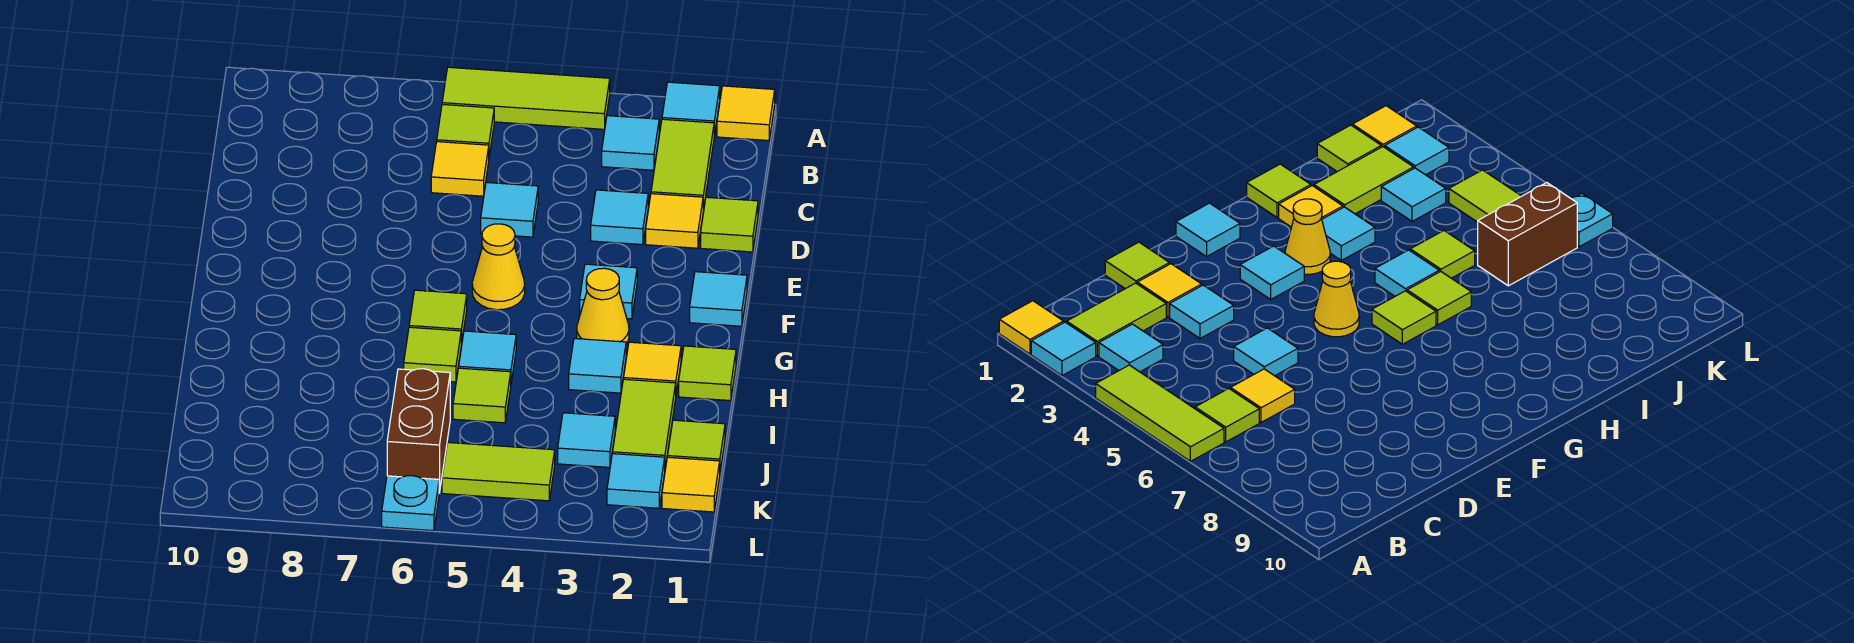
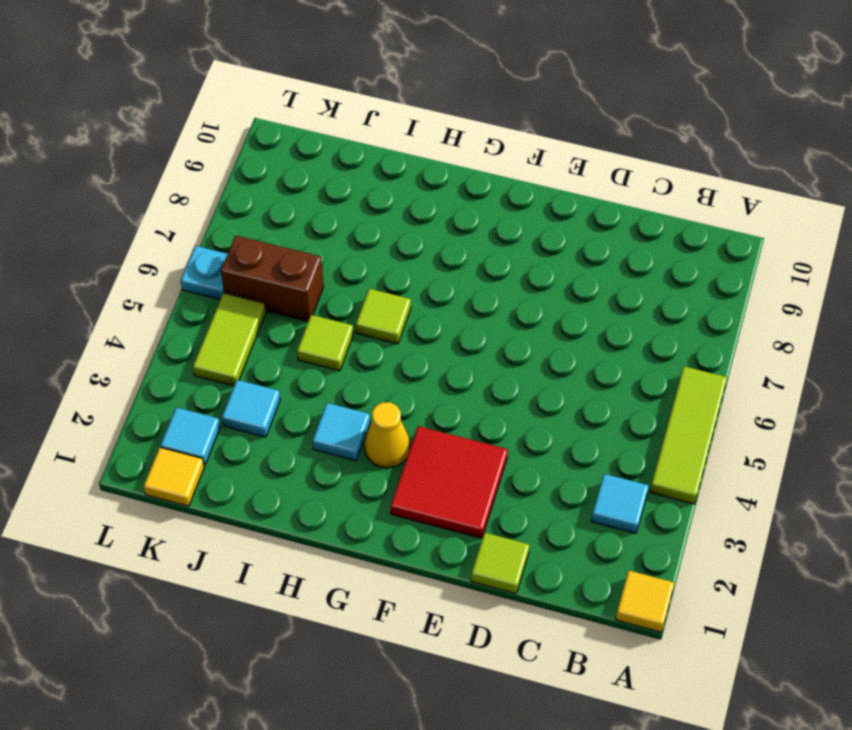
red tile E2:F3 level 1 -> cyan tile F3 level 1
none -> cyan tile A2 level 1
none -> lime tile B2:C2 level 1
none -> lime tile B6 level 1
none -> yellow tile C6 level 1

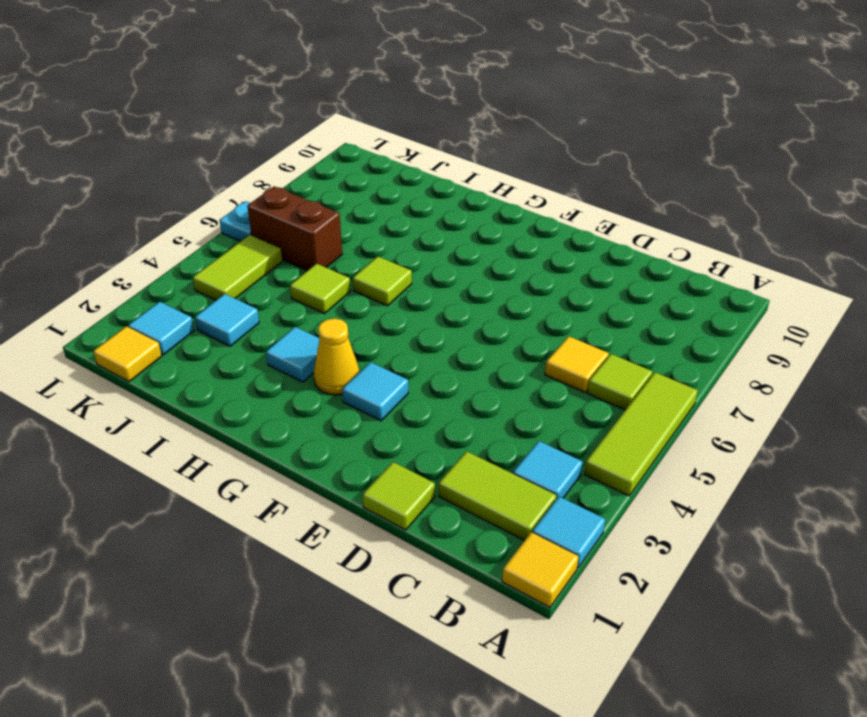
none -> yellow tile D2 level 1
none -> cyan tile D3 level 1
none -> cyan tile D5 level 1
none -> cyan tile F1 level 1

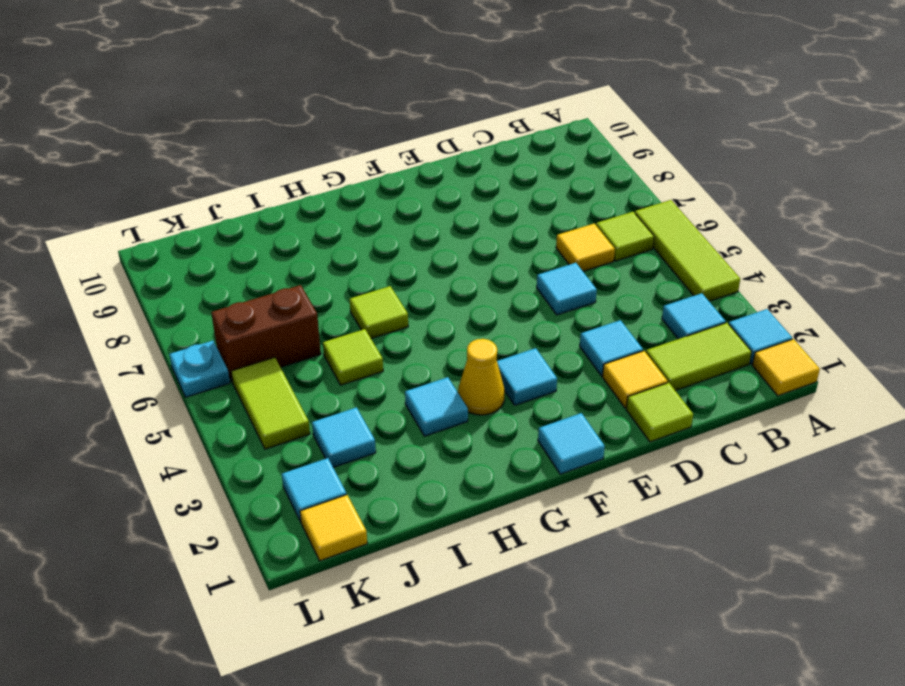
none -> yellow cone F5 level 1
none -> lime tile G6 level 1
none -> lime tile H1 level 1
none -> yellow tile H2 level 1

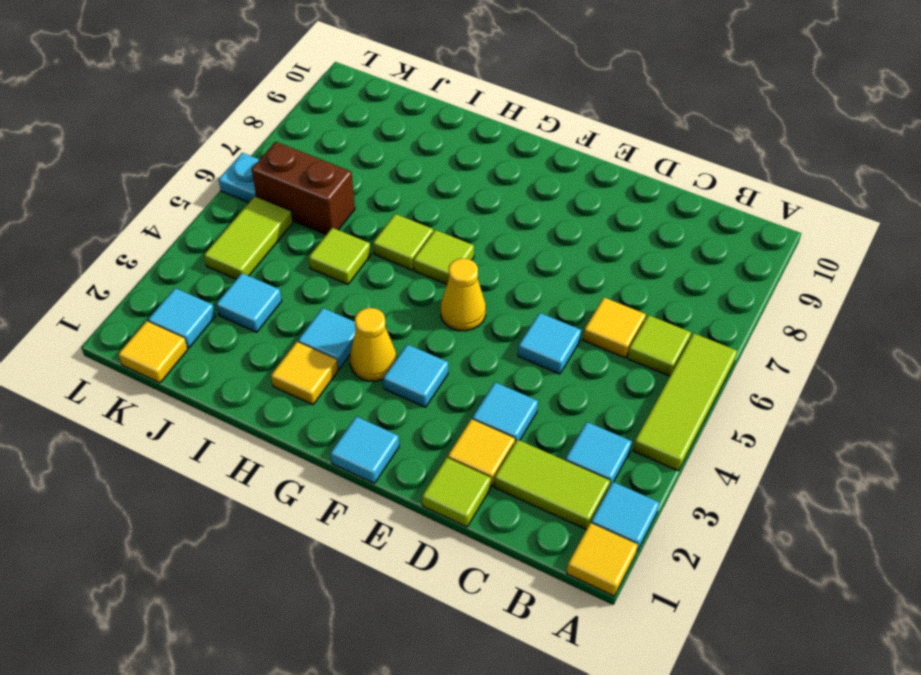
none -> lime tile H1 level 1
none -> cyan tile H5 level 1
none -> lime tile I2:J2 level 1
none -> lime tile J1 level 1

